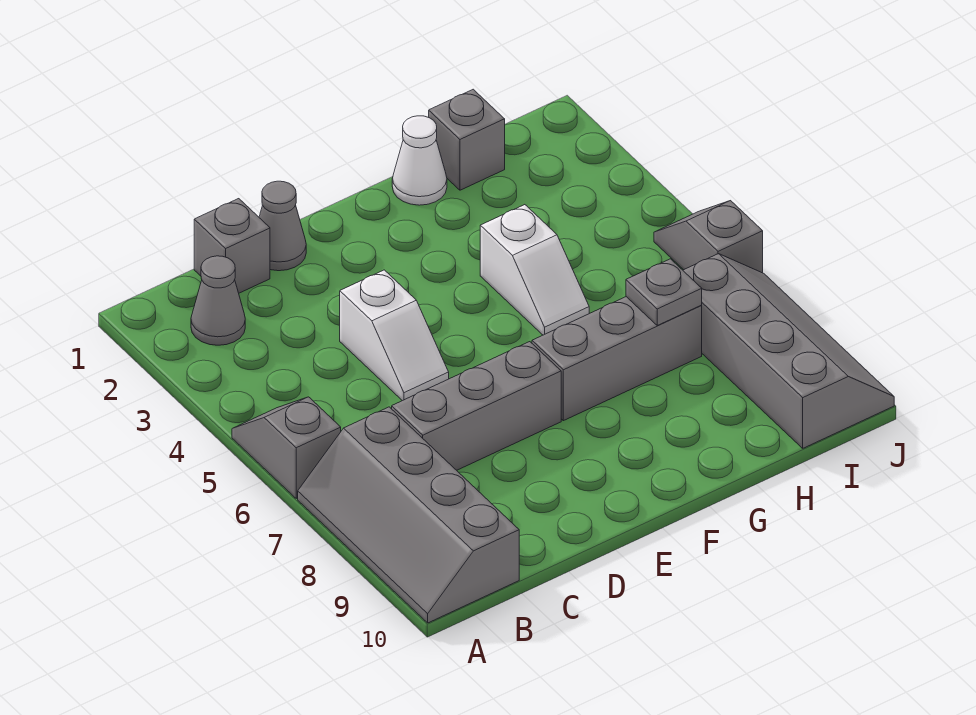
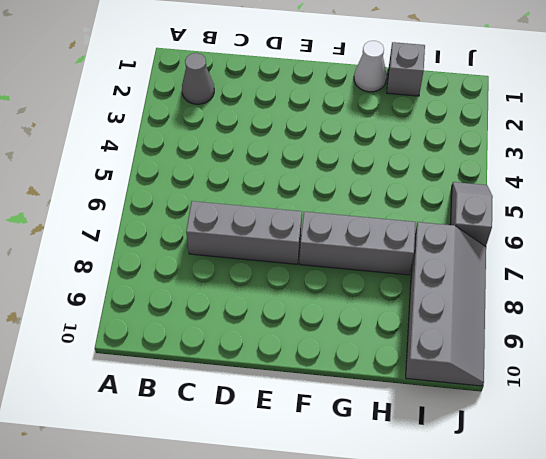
none -> grey slope A5:A6 level 1 top 6
none -> grey slope A7:B10 level 1 top B
none -> grey brick C1 level 1

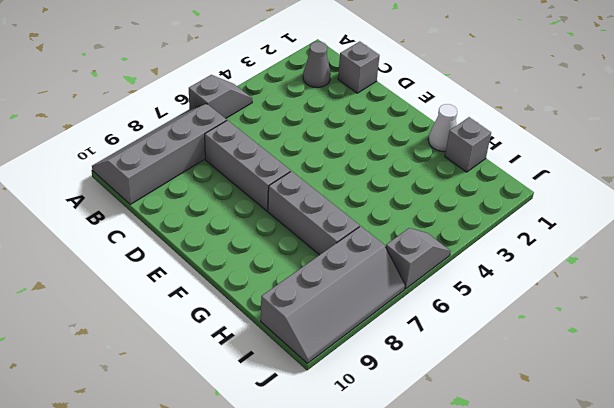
none -> grey cone D1 level 1
none -> white slope D4:D5 level 1 top 4
none -> white slope G4:G5 level 1 top 4

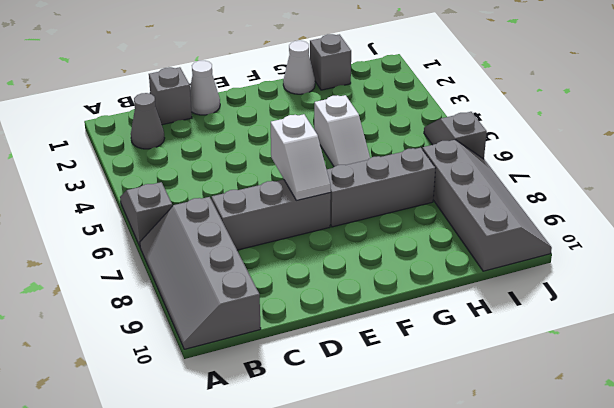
white cone D1 level 1 -> grey cone D1 level 1
white slope E6:E7 level 2 top 6 -> white slope D4:D5 level 1 top 4
none -> grey plate H7 level 2

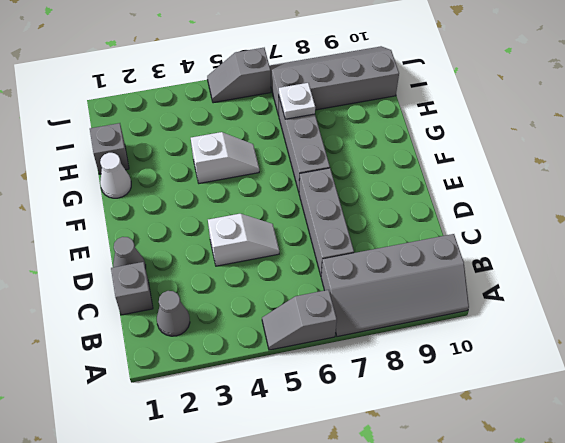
white plate H7 level 2 -> grey plate H7 level 2

